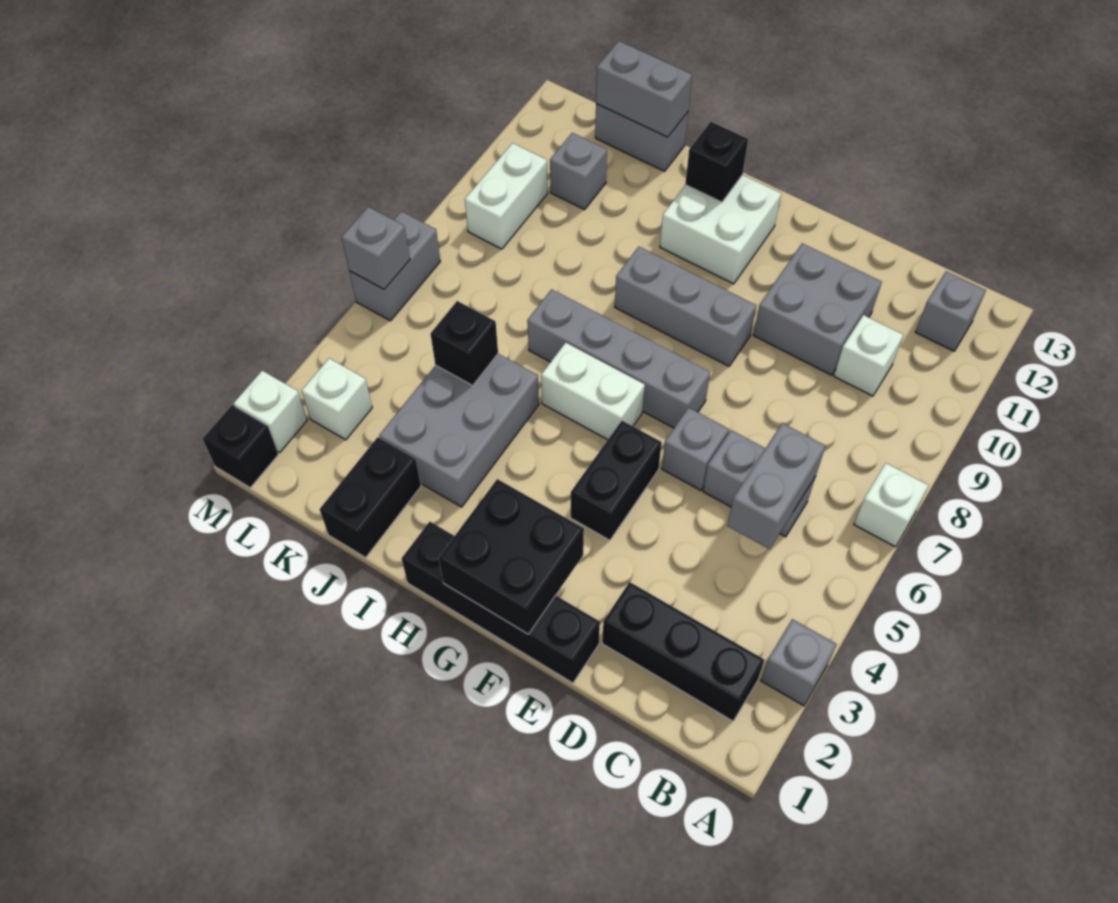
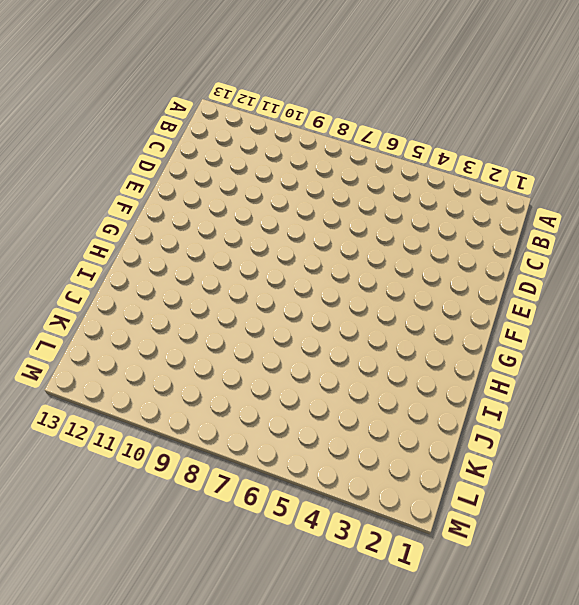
none -> grey brick A3 level 1
none -> white brick A7 level 1
none -> black brick B2:D2 level 1

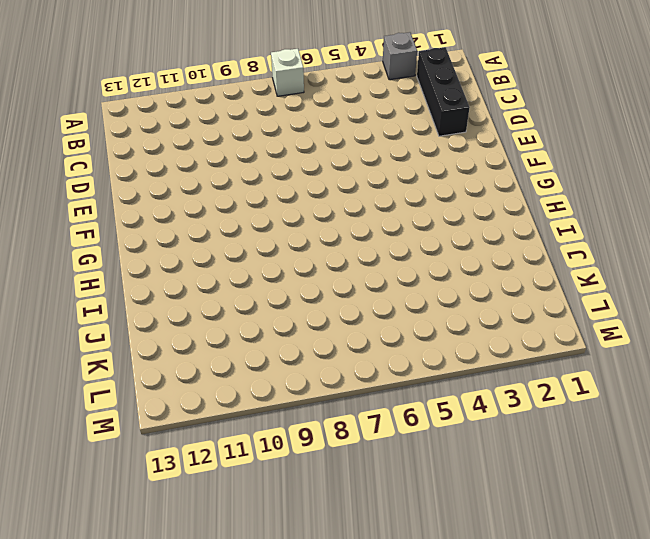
none -> grey brick B12 level 1
none -> grey brick C6:D6 level 1
none -> white brick C10 level 1

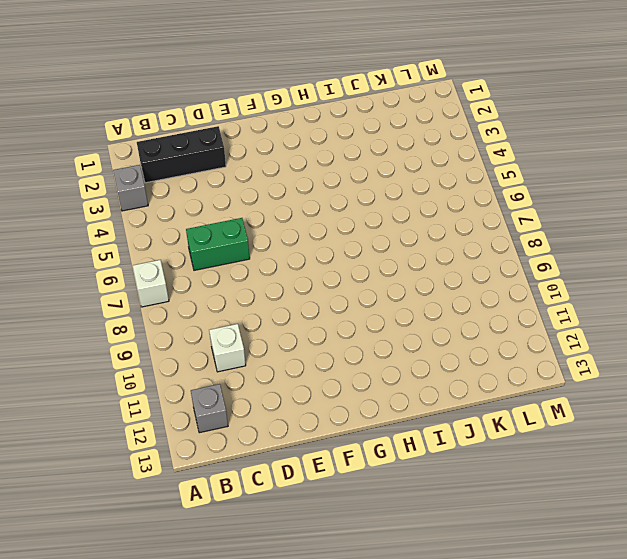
green brick C6:D6 level 1 -> grey brick C6:D6 level 1
none -> grey brick D10:E11 level 1
none -> black brick E1:H1 level 1
none -> grey brick E6 level 1

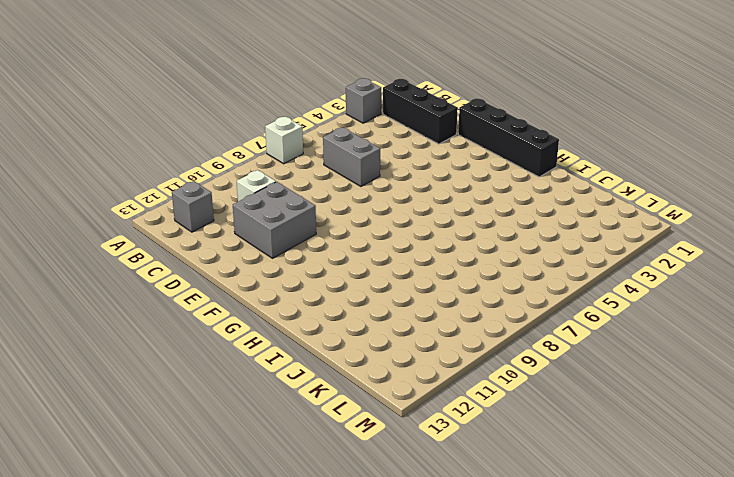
none -> grey brick E6 level 1
none -> black brick F4:F5 level 1
none -> grey brick F7:I7 level 1

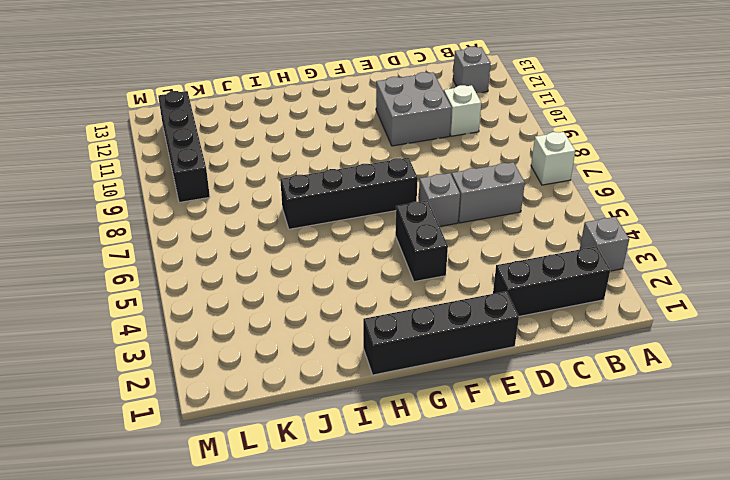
black brick F7:I7 level 1 -> grey brick F7:I7 level 1
black brick L9:L12 level 1 -> white brick L9:L10 level 1
none -> grey brick F9:H9 level 1
none -> white brick G6:H6 level 1
none -> white brick G11:H12 level 1

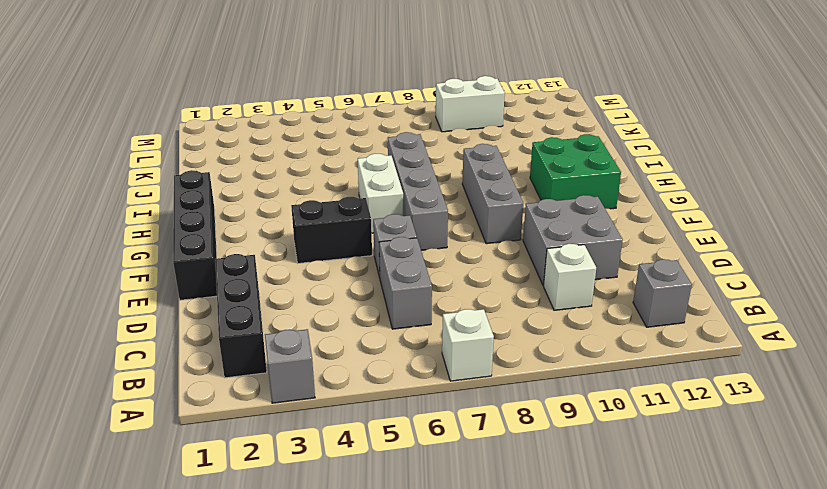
green brick G11:H12 level 1 -> white brick G11:H12 level 1
none -> grey brick I3:J5 level 1
none -> black brick J1:J2 level 1
none -> grey brick J13:K13 level 1

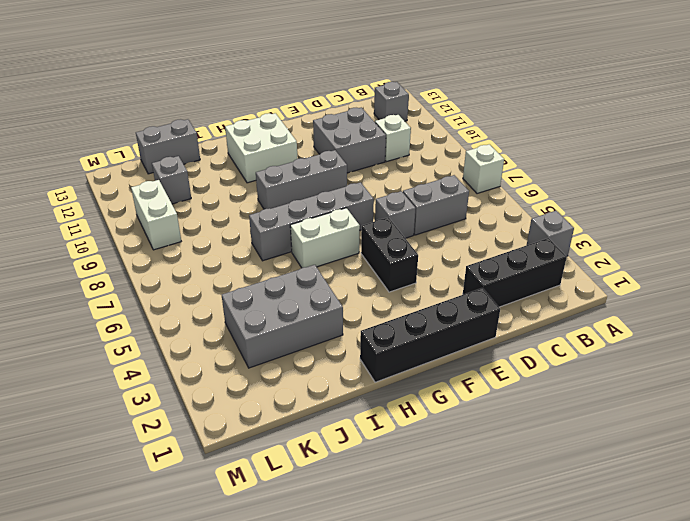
grey brick I3:K4 level 1 -> grey brick I3:J5 level 1
none -> black brick J1:J2 level 1
none -> white brick L3 level 1
none -> black brick M1 level 1

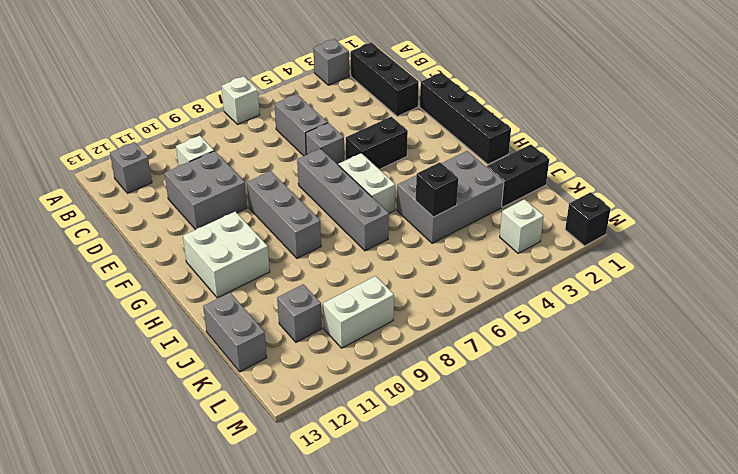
none -> white brick M2 level 1
none -> grey brick M6:M7 level 1
none -> grey brick C5:C6 level 2

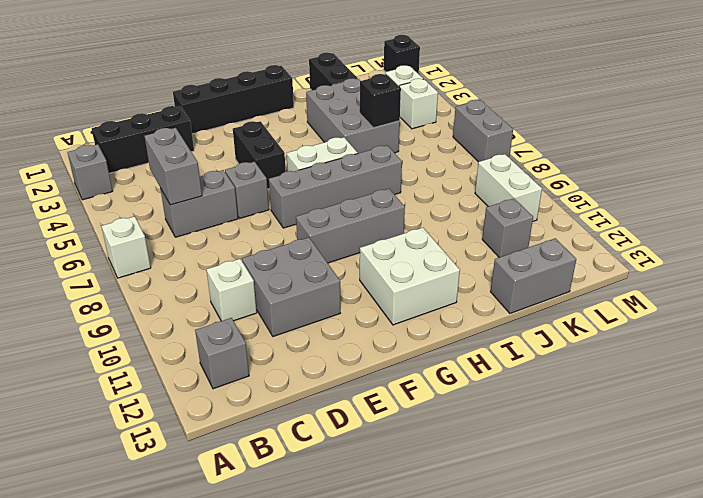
white brick L4 level 1 -> white brick M2 level 1
none -> black brick F1:G2 level 2
none -> black brick H12 level 2
none -> grey brick J13:K13 level 2

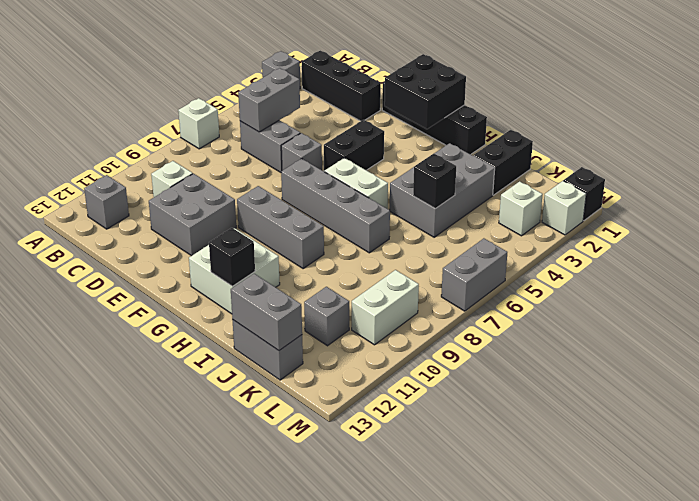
none -> grey brick M6 level 2

